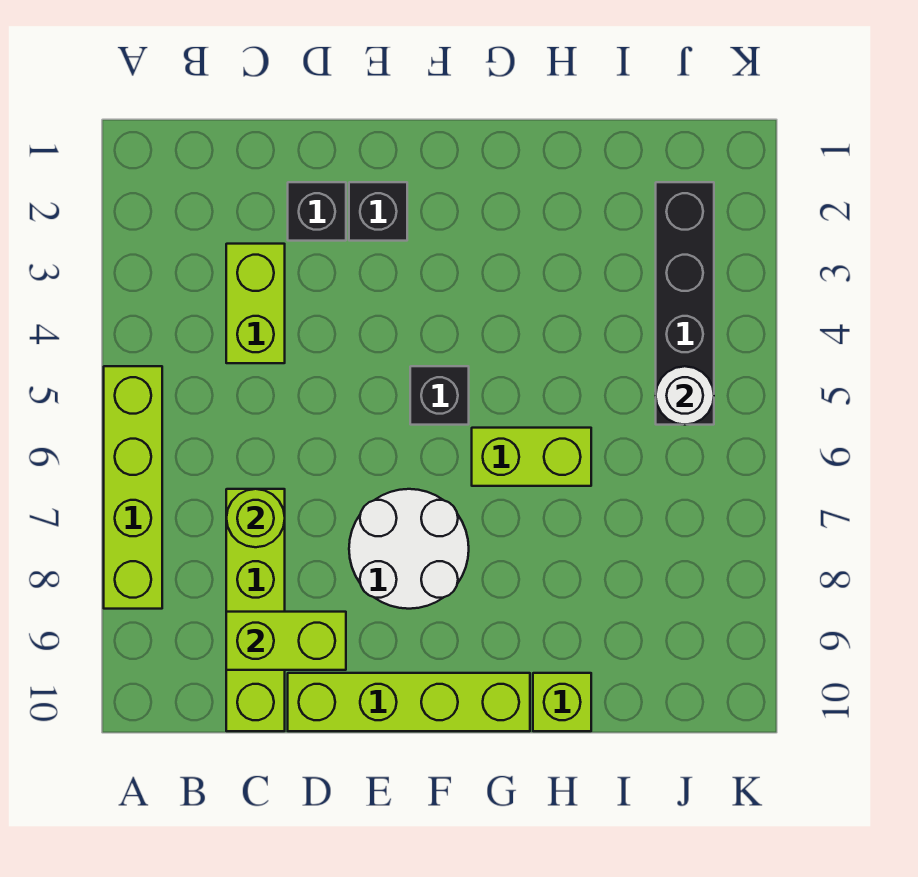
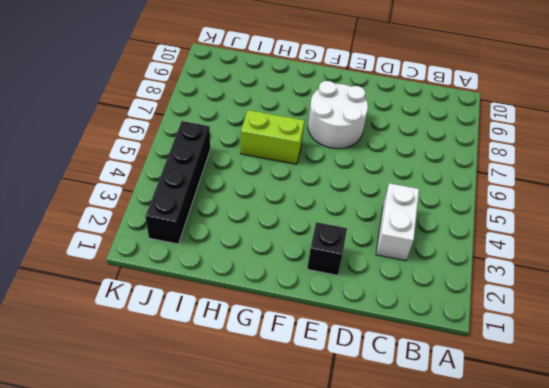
white brick C3:C4 level 1 -> lime brick C3:C4 level 1
none -> lime brick A5:A8 level 1
none -> lime brick C7:C10 level 1
none -> black brick D2 level 1

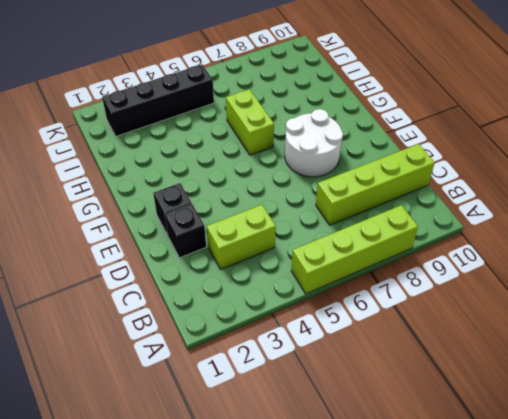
none -> lime brick D10:G10 level 1
none -> black brick F5 level 1
none -> lime brick H10 level 1

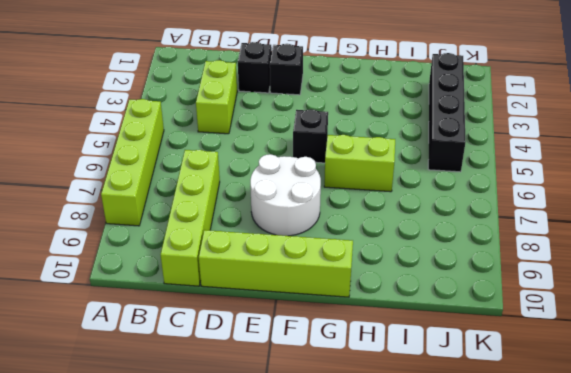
none -> lime brick H10 level 1
none -> lime round brick C7 level 2
none -> lime brick C9:D9 level 2

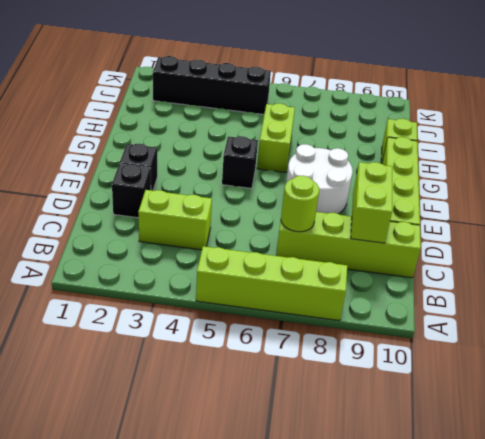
none -> white round brick J5 level 2

